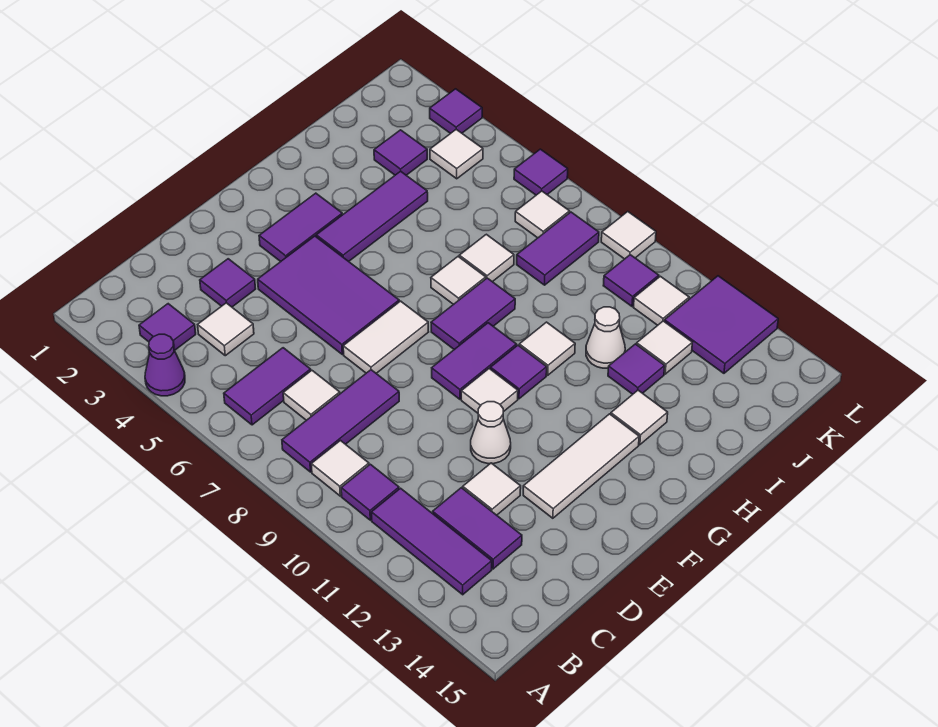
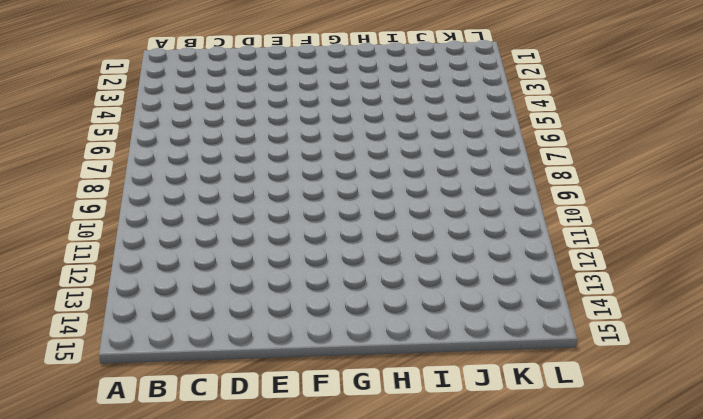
none -> purple cone A4 level 1
none -> purple tile B3 level 1
none -> purple tile B6:C6 level 1
none -> purple tile B8:D8 level 1

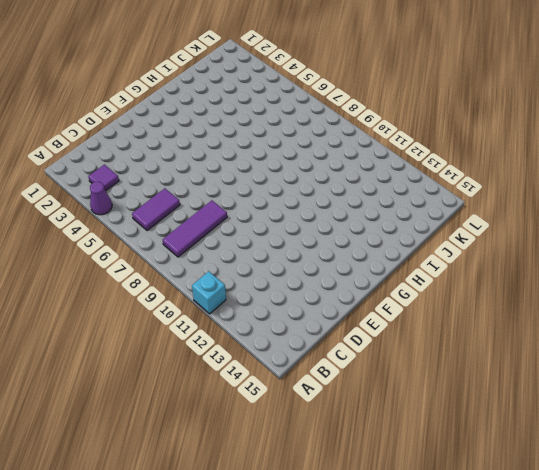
cyan brick A11 level 1 -> none
none -> white tile B9 level 1
none -> purple tile B10 level 1
none -> purple tile B11:B13 level 1
none -> white tile C4 level 1

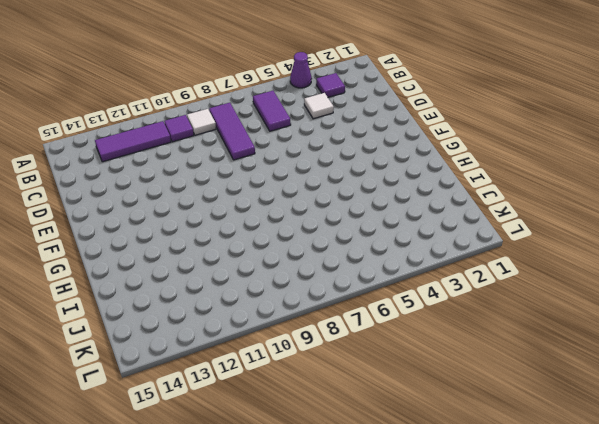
none -> white tile C7 level 1
none -> purple tile C12:C13 level 1
none -> purple tile D3 level 1
none -> white tile D12 level 1

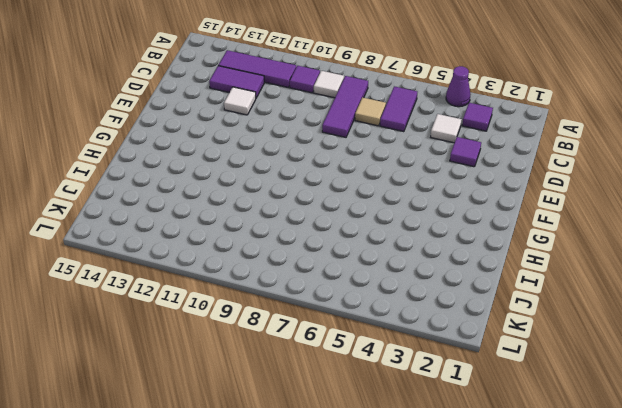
tan tile C7 level 1 -> white tile C7 level 1
none -> purple tile E4:F6 level 1
none -> white tile E7:F7 level 1
none -> white cone E11 level 1
none -> white tile E13:G13 level 1

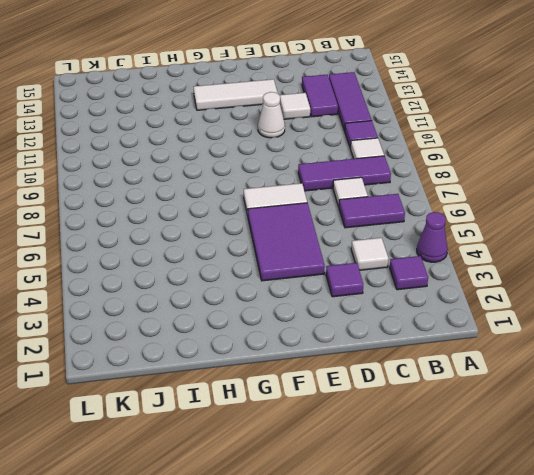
none -> purple tile F3:G3 level 1
none -> purple tile F9:G9 level 1
none -> white tile F10 level 1
none -> purple tile G4:I4 level 1

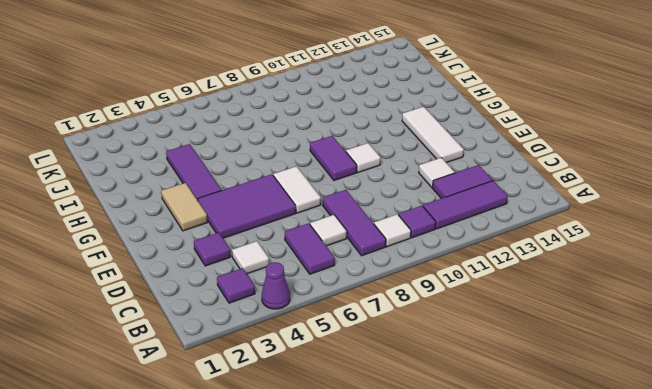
tan tile F3:G3 level 1 -> purple tile F3:G3 level 1
none -> white cone E11 level 1
none -> purple tile G8:H8 level 1
none -> purple tile G10 level 1
none -> white tile H7 level 1

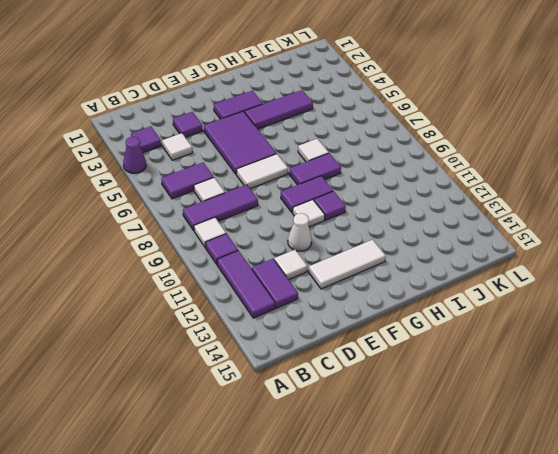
none -> white tile H10 level 1
none -> white tile H13 level 1
none -> white tile I7 level 1
none -> white cone I11 level 1

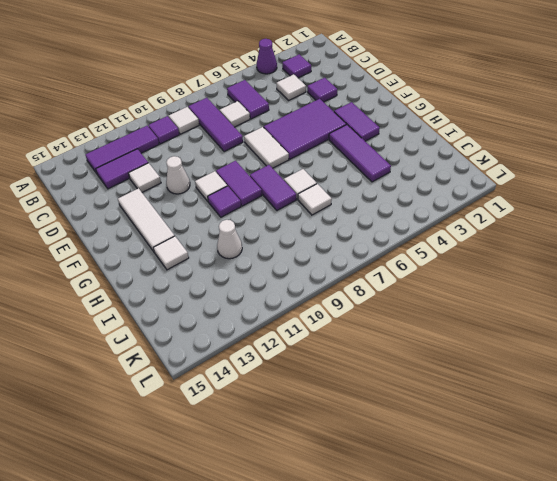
none -> white tile H10 level 1
none -> purple tile I12 level 1
none -> purple tile J3 level 1
none -> purple tile J8:K8 level 1

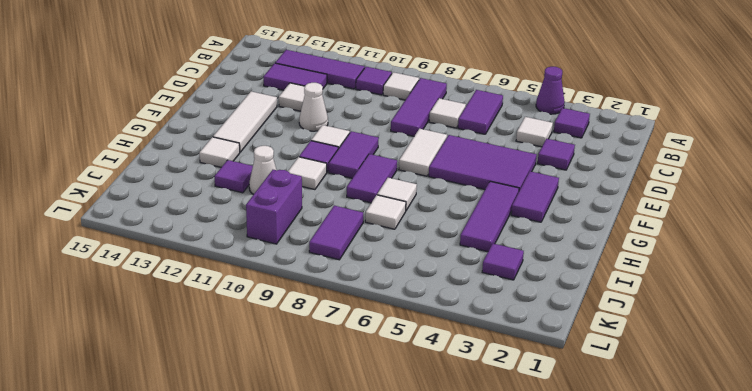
purple brick J10:K10 level 1 -> purple tile K10 level 1
none -> white tile J12 level 1
none -> white tile K4 level 1
none -> white tile K7 level 1
none -> white tile K11 level 1

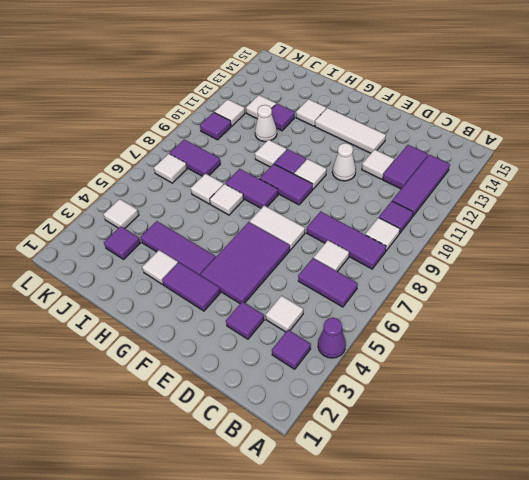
white tile H3 level 1 -> white tile L9 level 1
none -> purple tile K12:L13 level 1
none -> purple tile L3 level 1
none -> purple tile L6 level 1

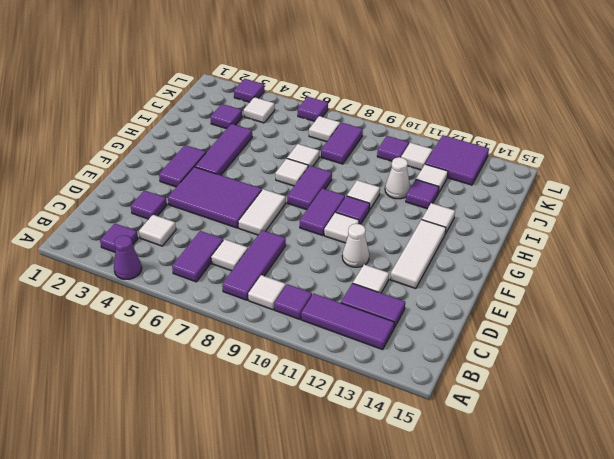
none -> white tile L9 level 1

